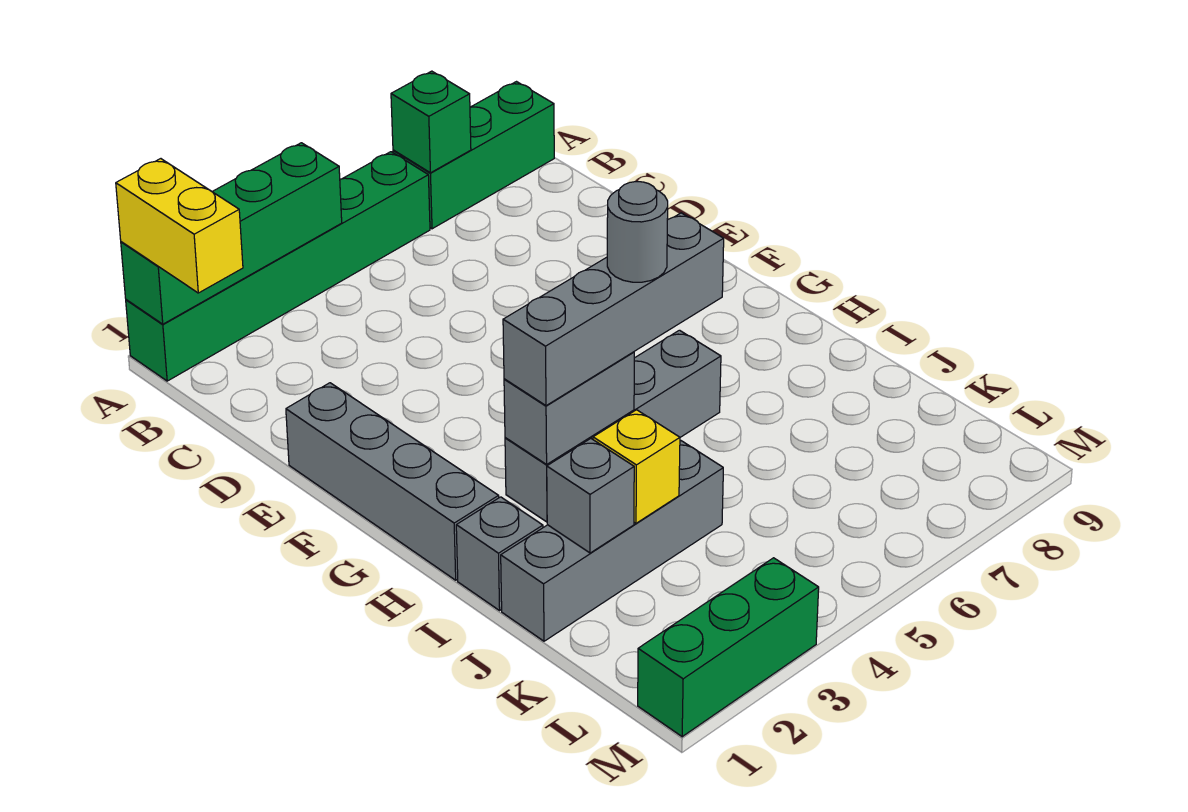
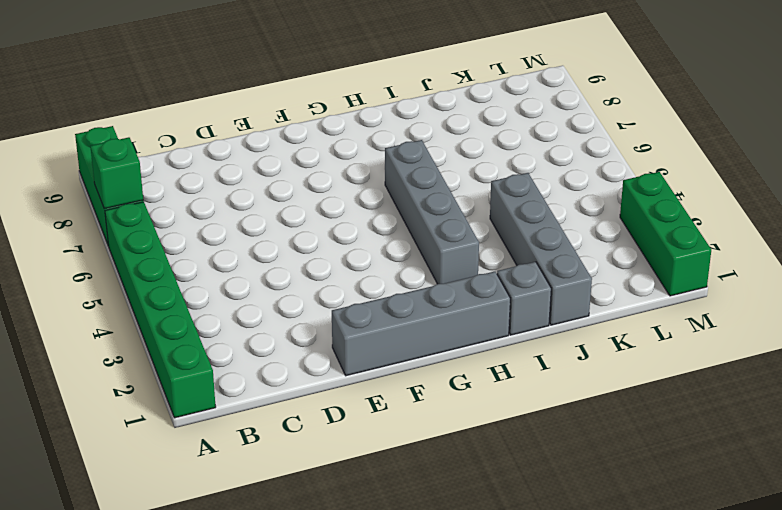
none -> green brick A1:A4 level 2
none -> grey brick H3:H4 level 2
none -> grey brick J2 level 2

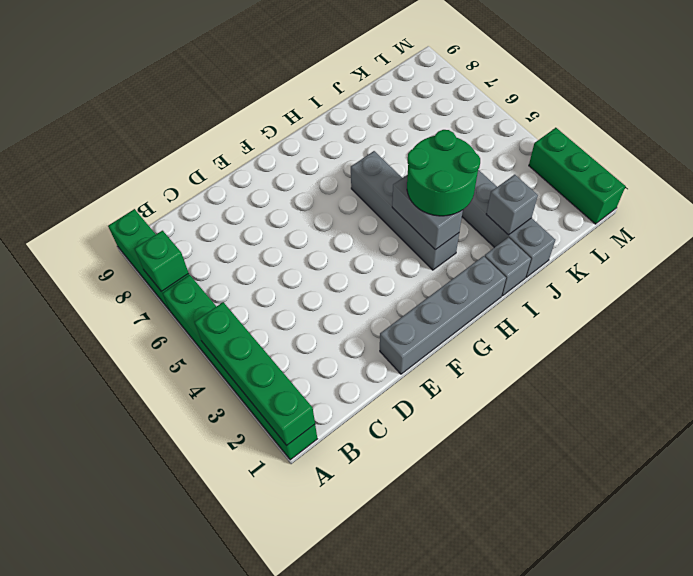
green round brick H3:I4 level 3 -> grey brick H3:H6 level 3
none -> yellow brick J3 level 2
none -> yellow brick A1:B1 level 3
none -> grey round brick H5 level 4

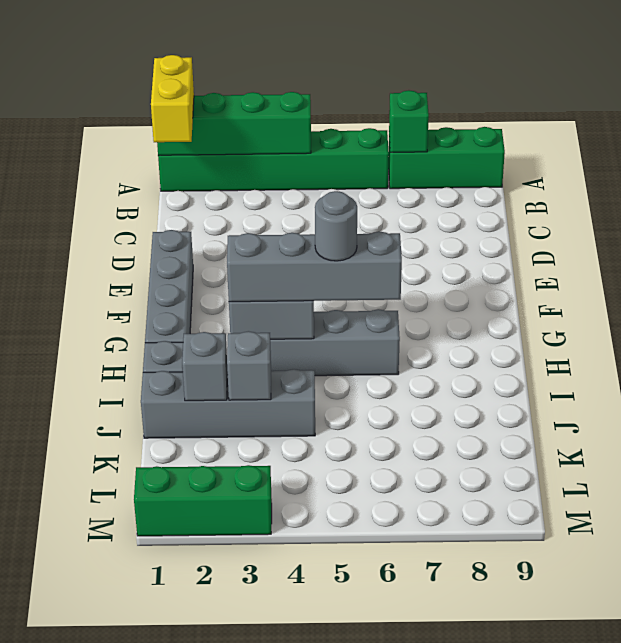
grey brick J3 level 2 -> yellow brick J3 level 2

